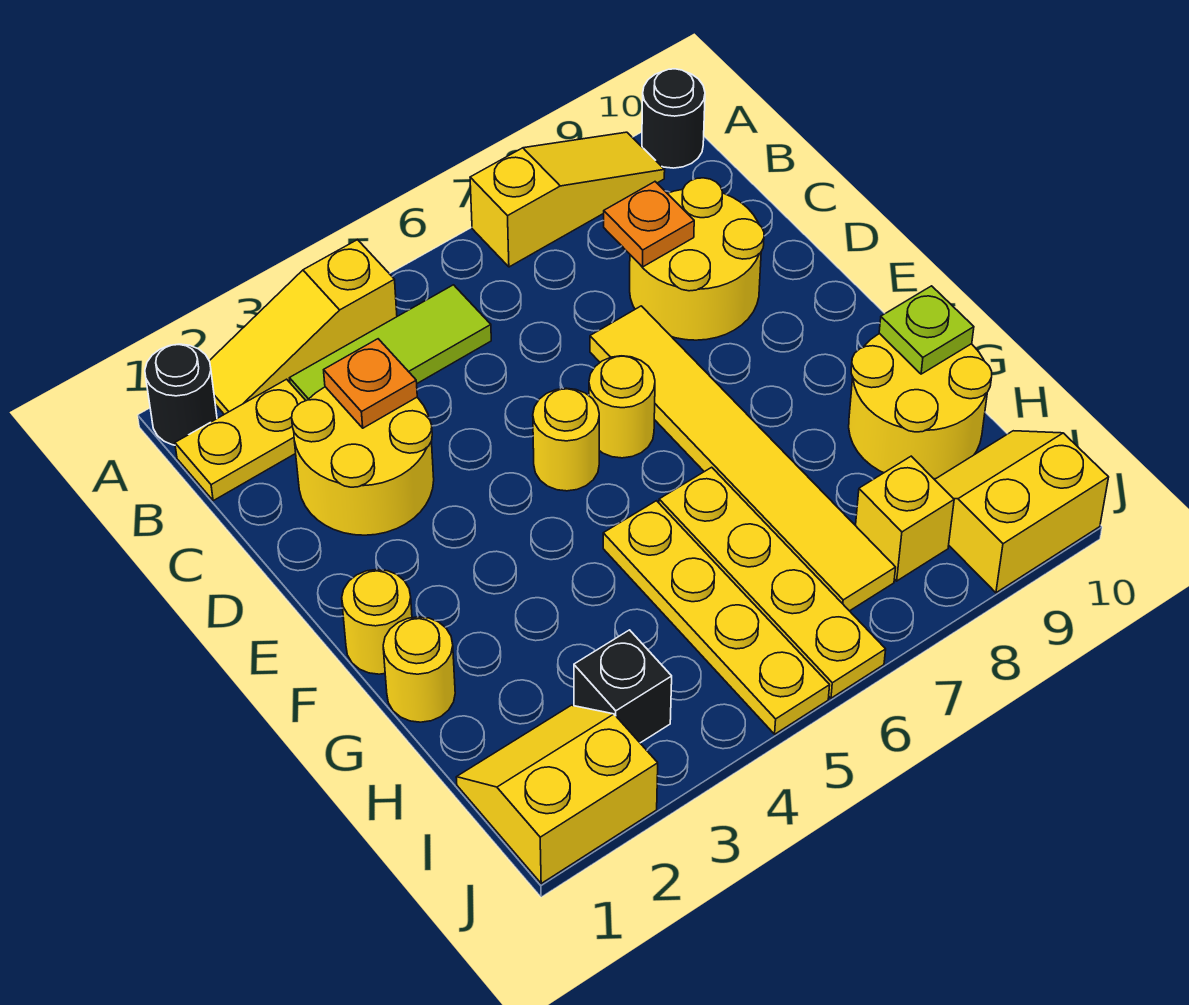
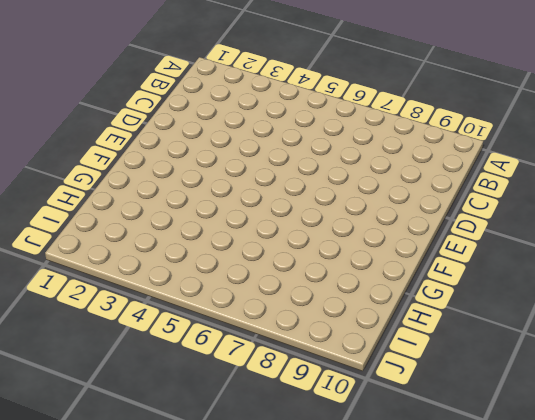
none -> black round brick A1 level 1
none -> yellow slope A2:A4 level 1 top 4
none -> yellow slope A7:A9 level 1 top 7

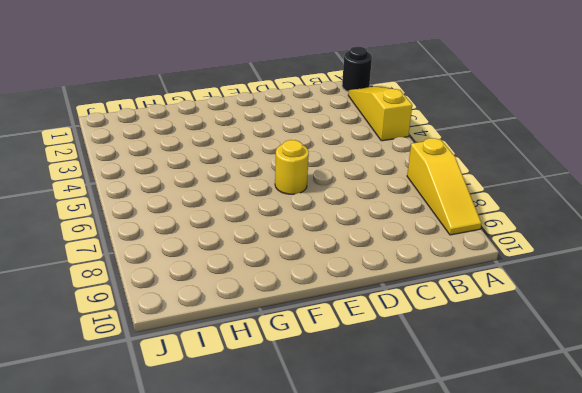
none -> black round brick A10 level 1
none -> yellow plate B1:B2 level 1
none -> lime tile B3:B5 level 1

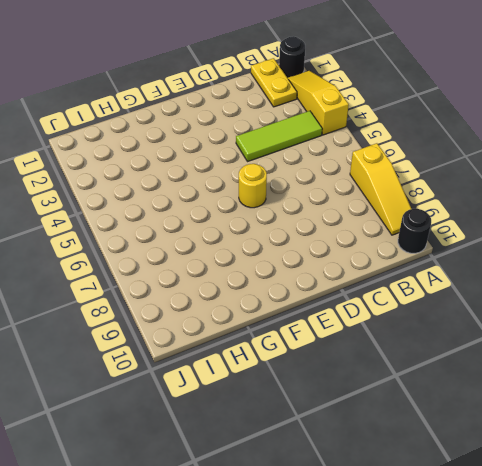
lime tile B4:D4 level 1 -> lime tile B3:B5 level 1
none -> yellow round brick C2:D3 level 1
none -> yellow round brick C8:D9 level 1
none -> yellow tile D7:I7 level 1

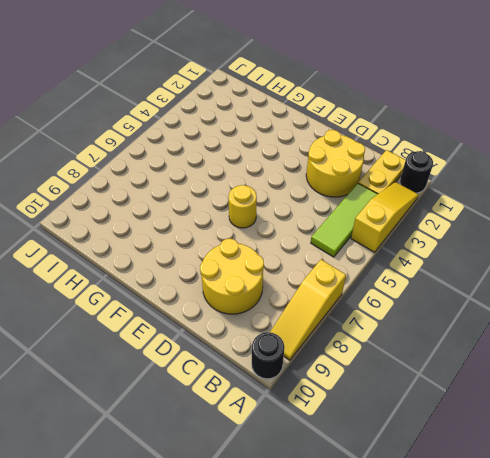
none -> yellow tile D7:I7 level 1
none -> yellow round brick E5 level 1
none -> yellow round brick F1 level 1

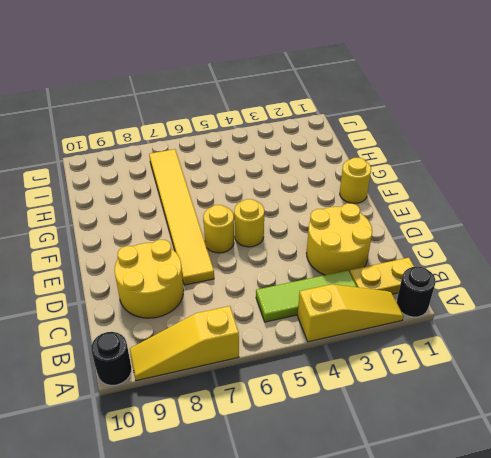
none -> yellow round brick G1 level 1
none -> yellow plate G5:J5 level 1
none -> yellow plate G6:J6 level 1

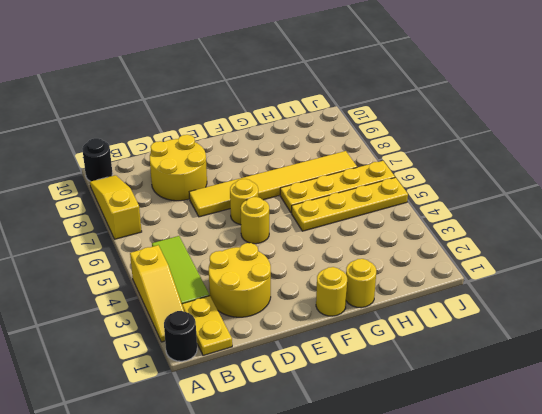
none -> yellow round brick G9:H10 level 1
none -> yellow slope I1:J2 level 1 top J
none -> black brick I3 level 1

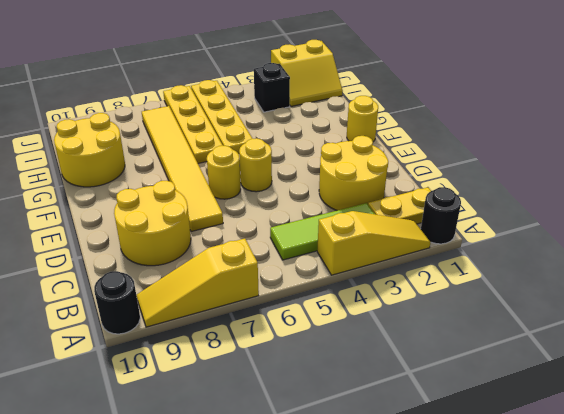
none -> yellow round brick G1 level 1
none -> yellow brick I8 level 1
none -> yellow slope I9:J10 level 1 top J

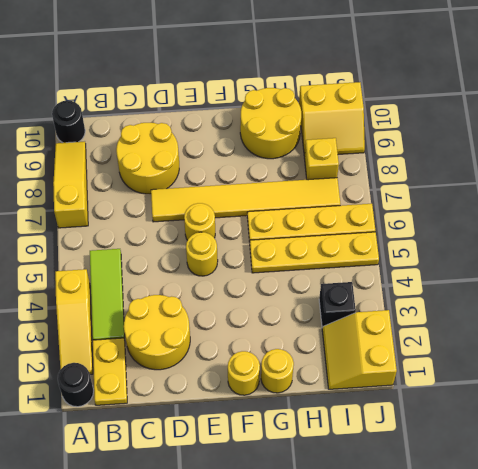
yellow slope I9:J10 level 1 top 10 -> yellow slope I9:J10 level 1 top J
none -> orange plate C3 level 2
none -> orange plate C8 level 2
none -> lime plate G10 level 2

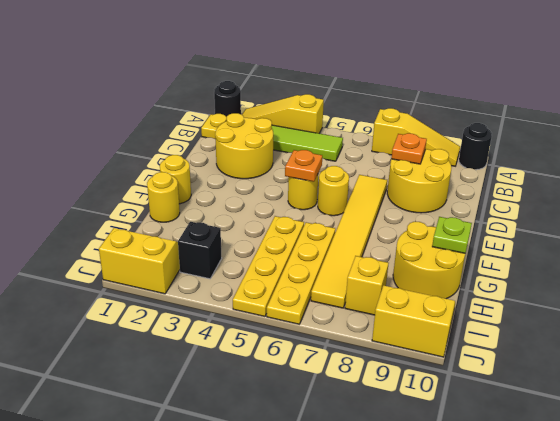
orange plate E5 level 2 -> orange plate C3 level 2

